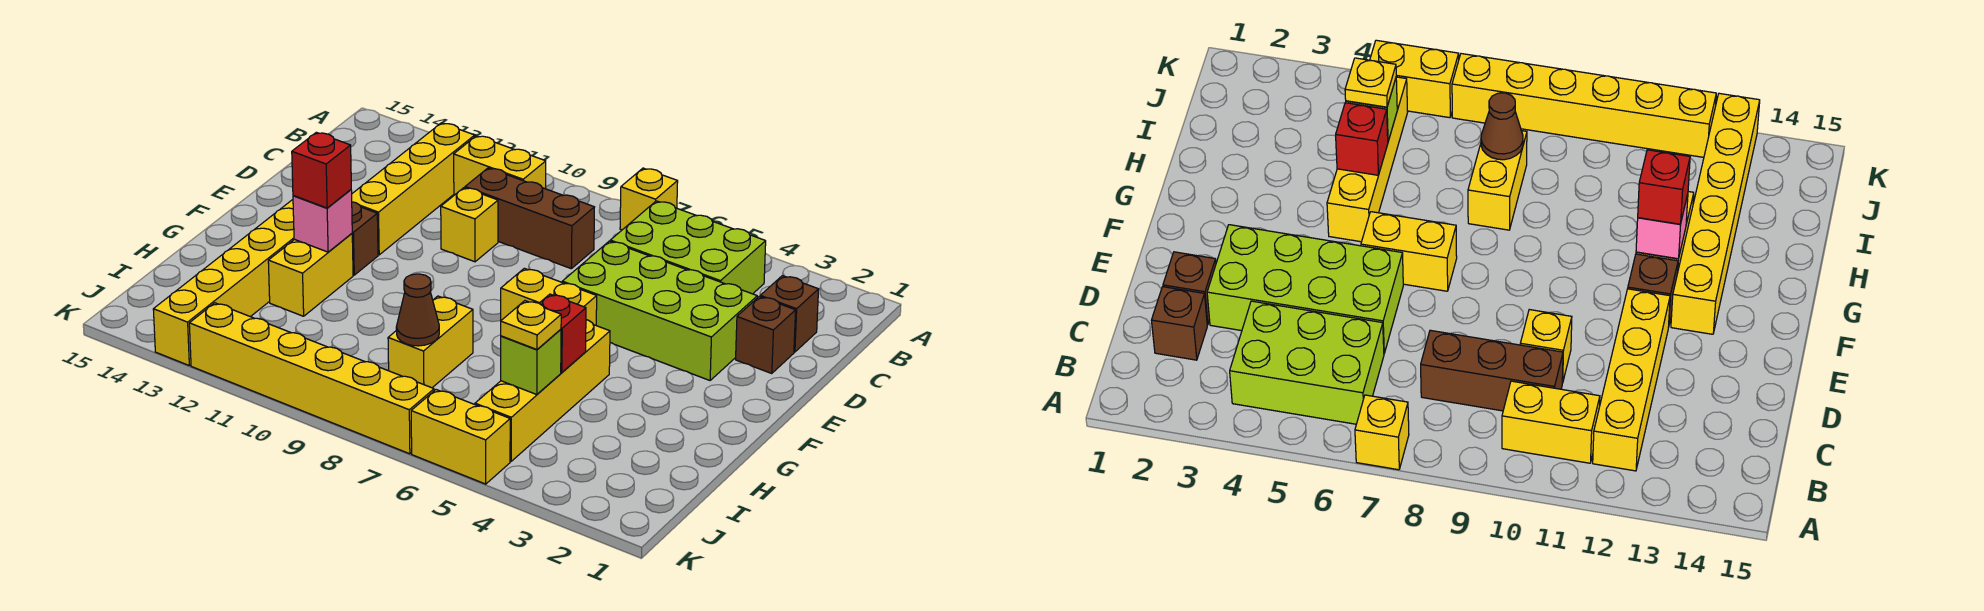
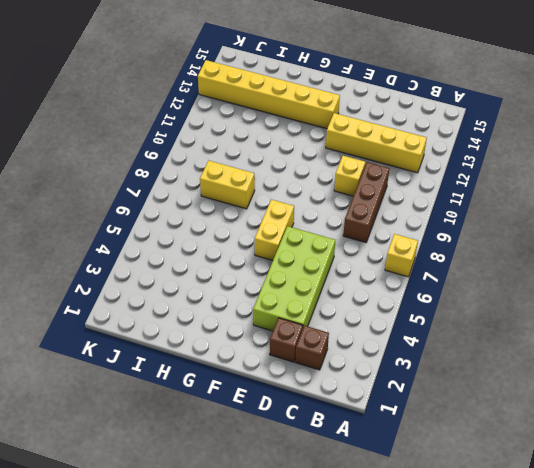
none -> lime brick B4:C6 level 1
none -> yellow brick B10:B11 level 1
none -> brown brick F12 level 1

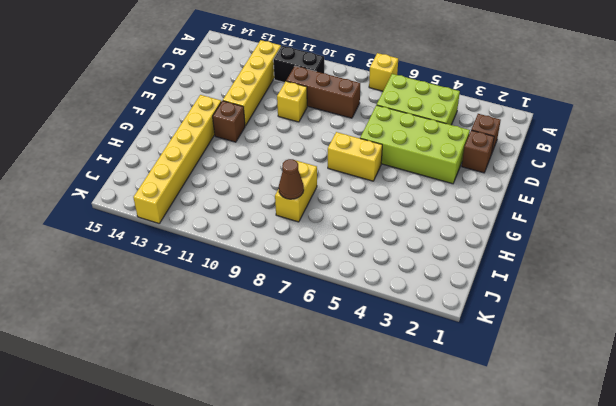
black brick B10:B11 level 1 -> yellow brick B10:B11 level 1
none -> yellow brick G5:J5 level 1
none -> yellow brick G12:H12 level 1
none -> yellow brick K5:K6 level 1

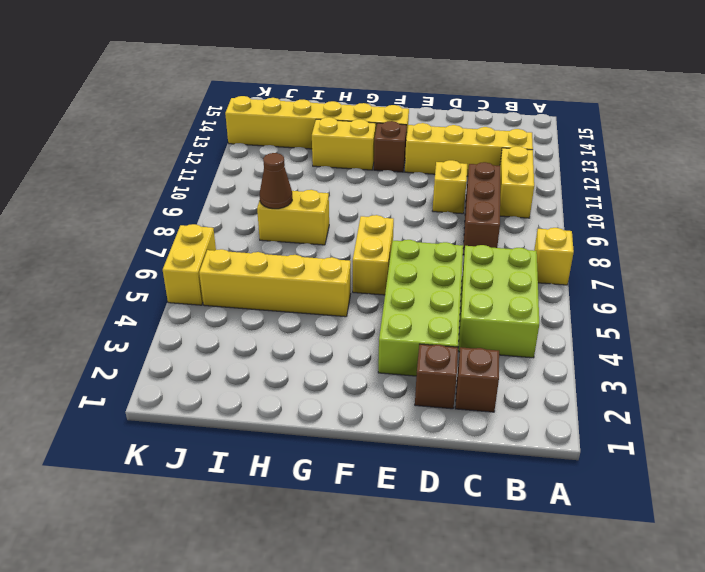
none -> yellow brick K7:K12 level 1
none -> pink brick G12 level 2
none -> red brick H5 level 2

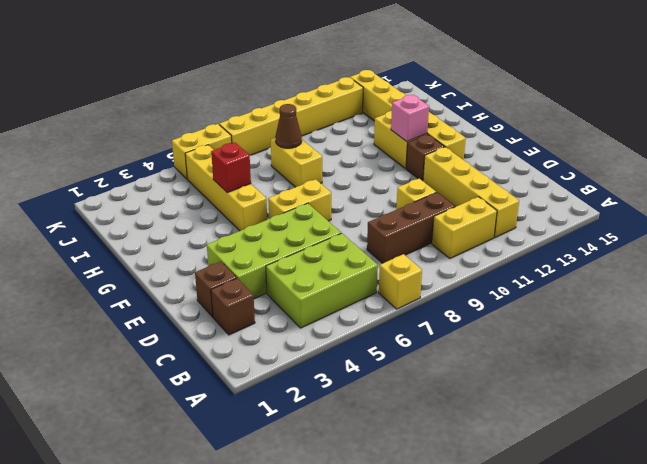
none -> lime brick I5 level 2
none -> red brick G12 level 3
none -> yellow plate I5 level 3

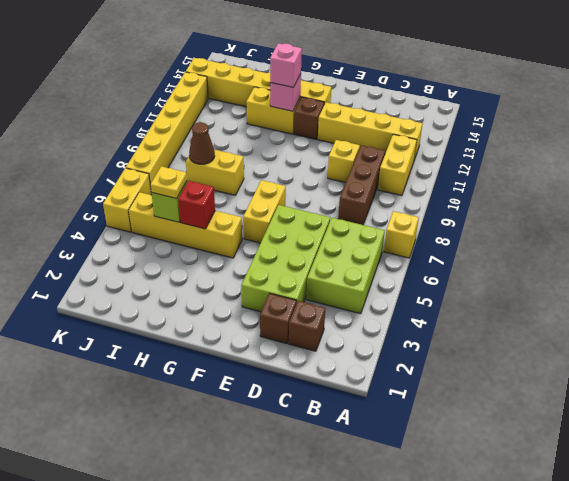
pink brick G12 level 3 -> red brick G12 level 3

